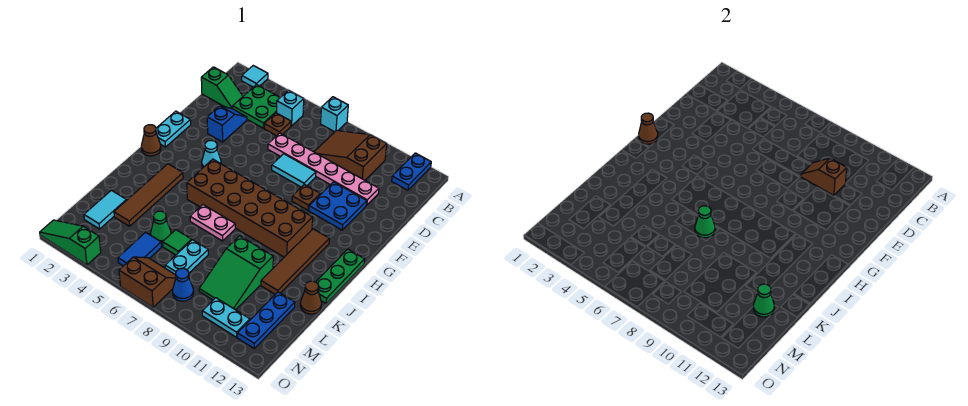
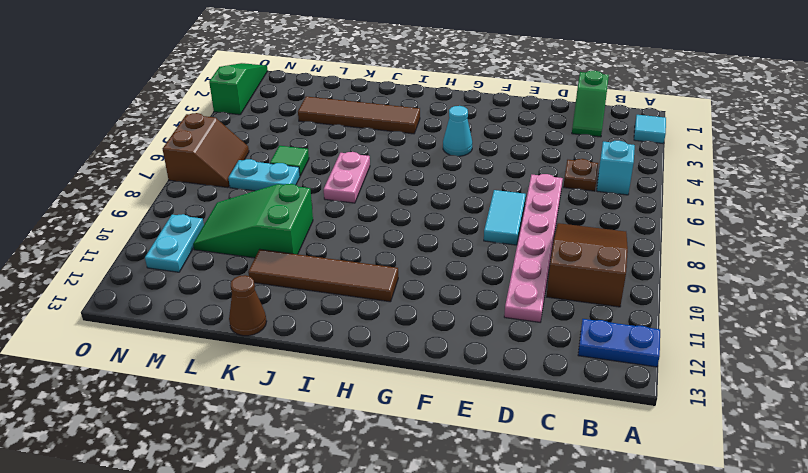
none -> cyan brick A7 level 1
none -> green plate B3:C4 level 1
none -> blue slope D3:E3 level 1 top E
none -> blue plate E10:F11 level 1

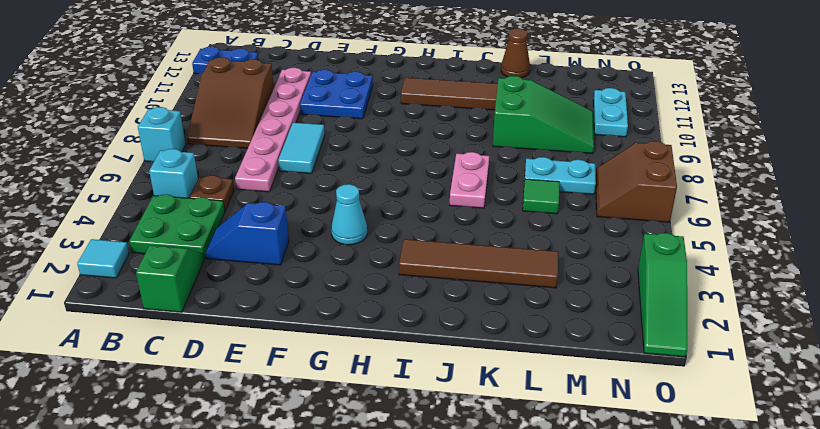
none -> cyan plate F1:G1 level 1
none -> brown plate F9 level 1
none -> brown cone H1 level 1
none -> brown brick H5:I10 level 1

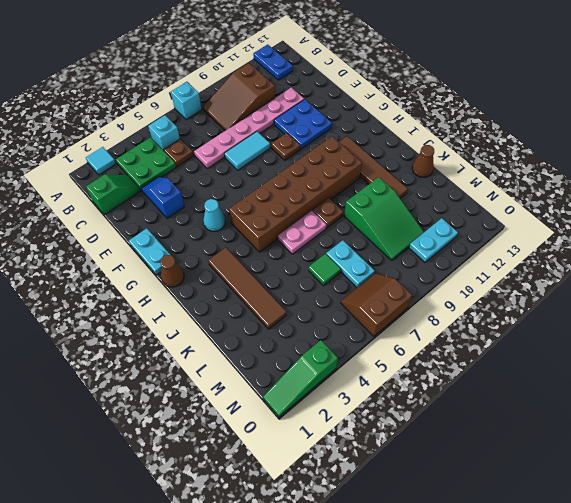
brown plate J8 level 1 -> none
none -> green plate H13:J13 level 1
none -> cyan tile L2:M2 level 1
none -> green cone L5 level 1
none -> blue plate L12:N12 level 1

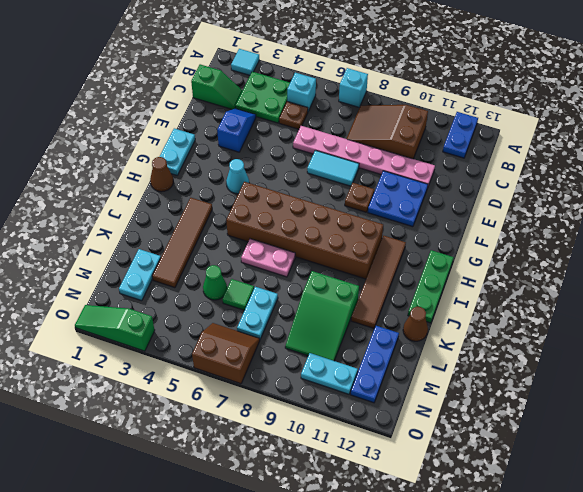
cyan plate L2:M2 level 1 -> cyan tile L2:M2 level 1
none -> blue tile M5:N5 level 1
none -> blue cone N8 level 1
none -> brown slope D9:D10 level 2 top 10
none -> brown cone G1 level 2

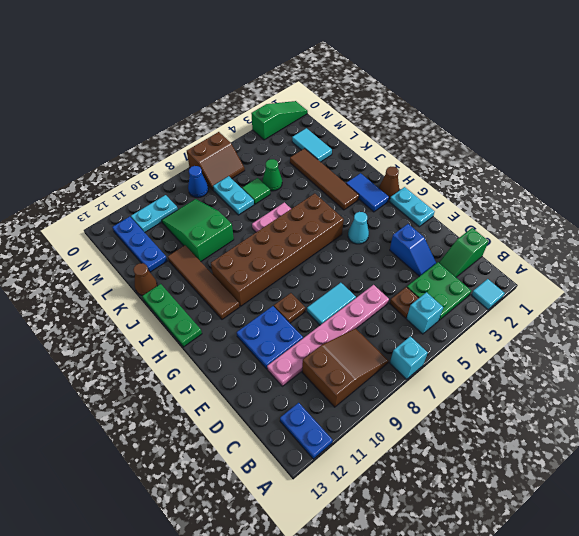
blue tile H2:I2 level 1 -> blue tile M5:N5 level 1
none -> brown slope D9:D10 level 2 top 10
none -> brown cone G1 level 2
none -> green cone J7 level 2
none -> green cone L12 level 2

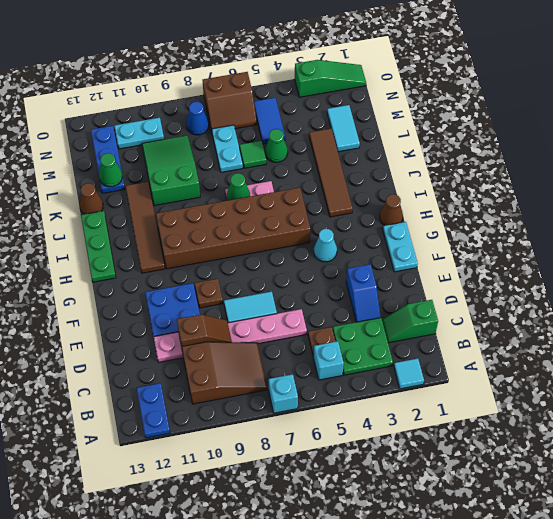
none -> brown cone G1 level 2

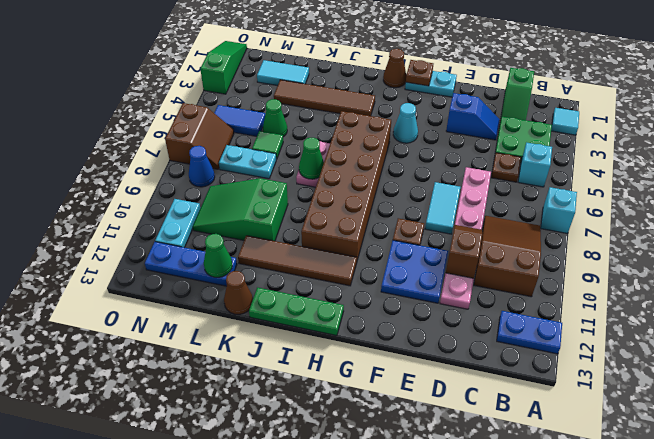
brown plate G1 level 2 -> brown cone G1 level 2

